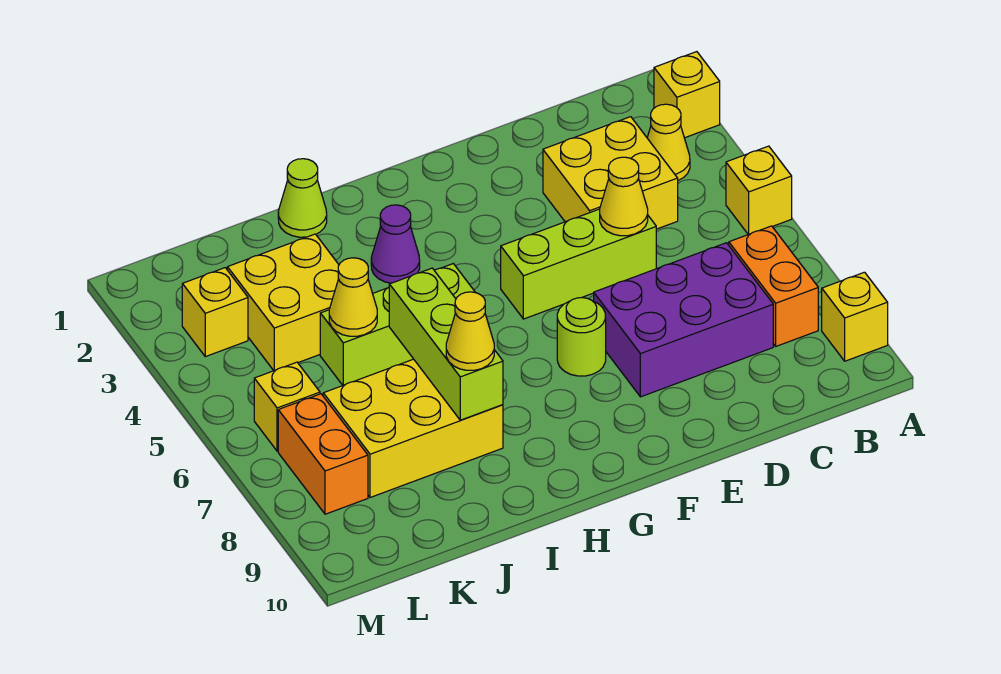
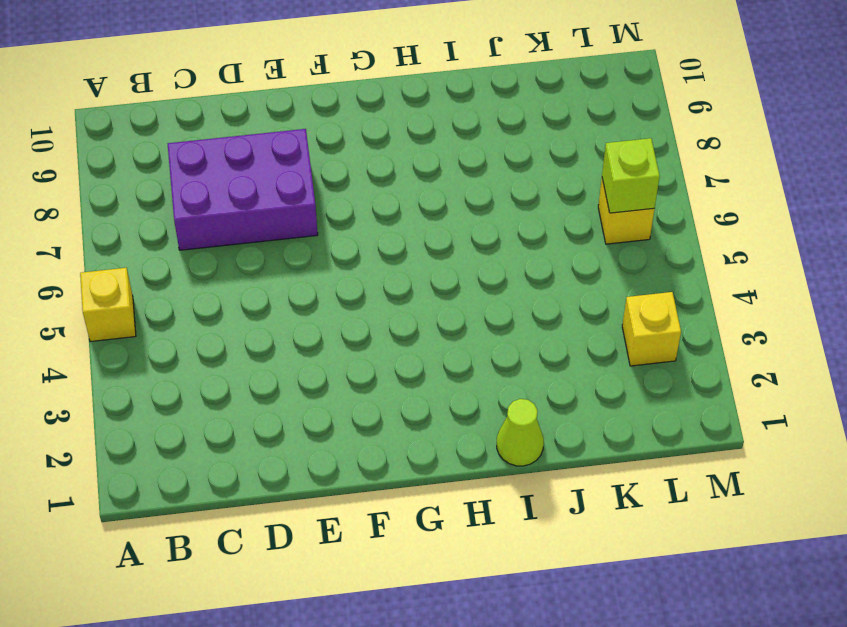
lime brick L6 level 2 -> none
none -> yellow brick A2 level 1
none -> yellow brick A9 level 1
none -> yellow cone B3 level 1

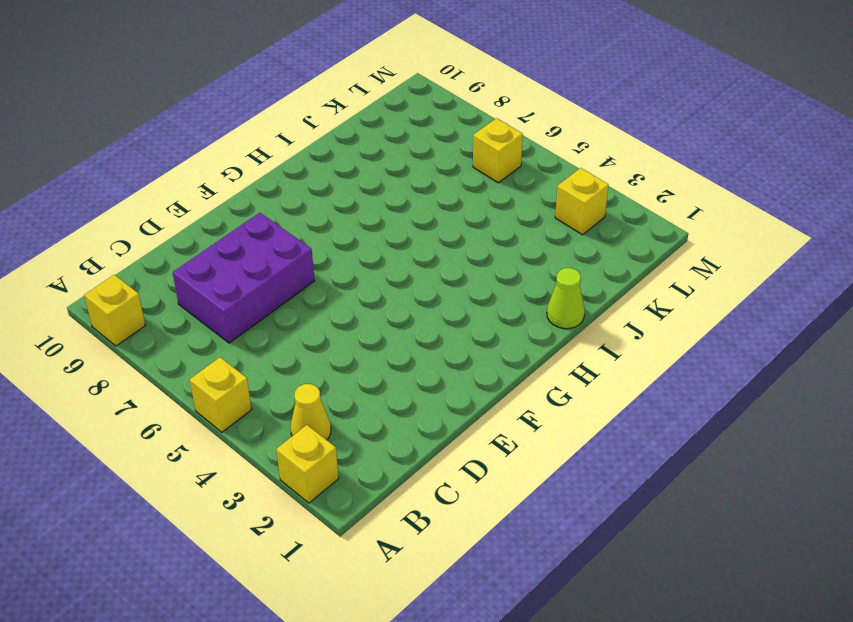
none -> orange brick B7:B8 level 1
none -> yellow brick C3:D4 level 1
none -> lime brick D5:F5 level 1

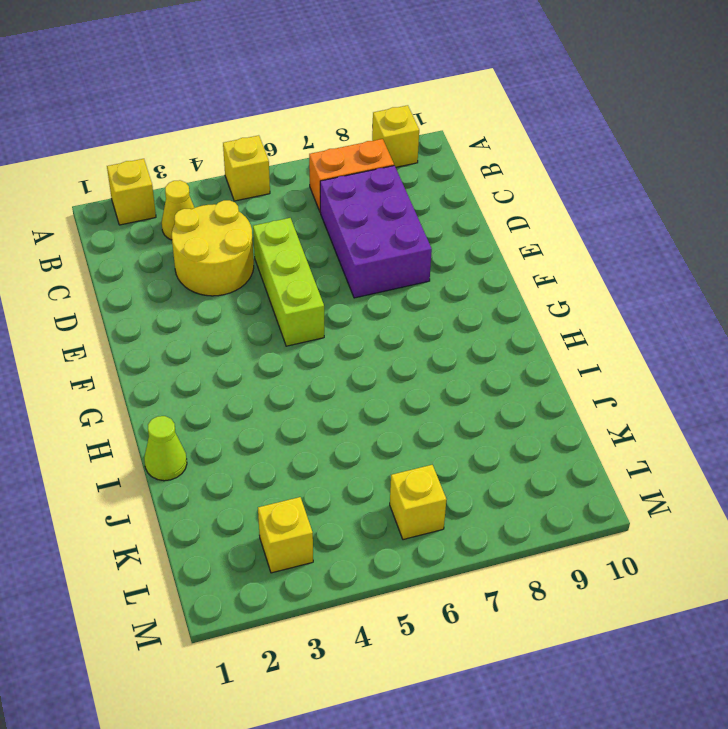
yellow round brick C3:D4 level 1 -> yellow brick C3:D4 level 1
none -> lime round brick F7 level 1
none -> purple cone H3 level 1
none -> lime brick H5:J5 level 1

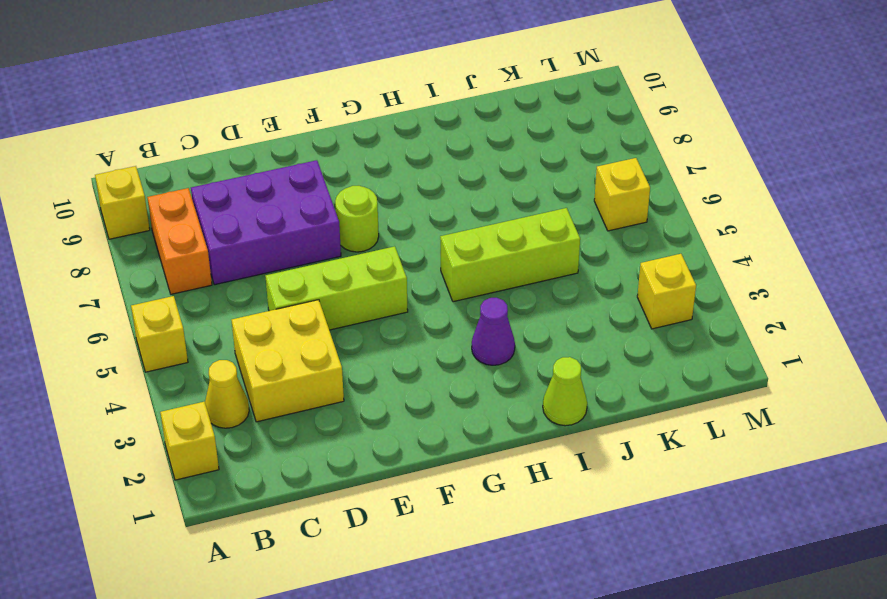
none -> yellow brick I7:K8 level 1
none -> yellow brick J3:K4 level 1
none -> orange brick L7:L8 level 1

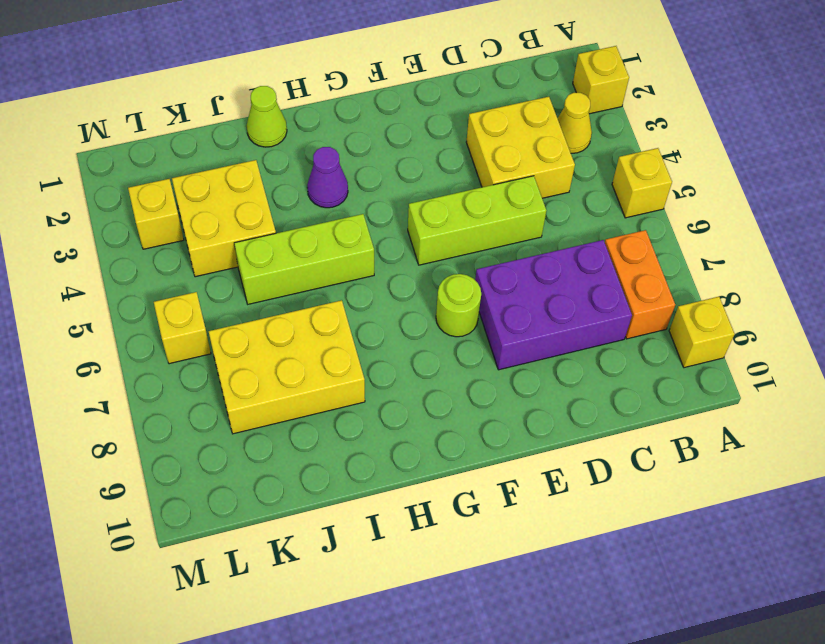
none -> orange brick L7:L8 level 1
none -> yellow cone D5 level 2
none -> lime brick I6:I8 level 2

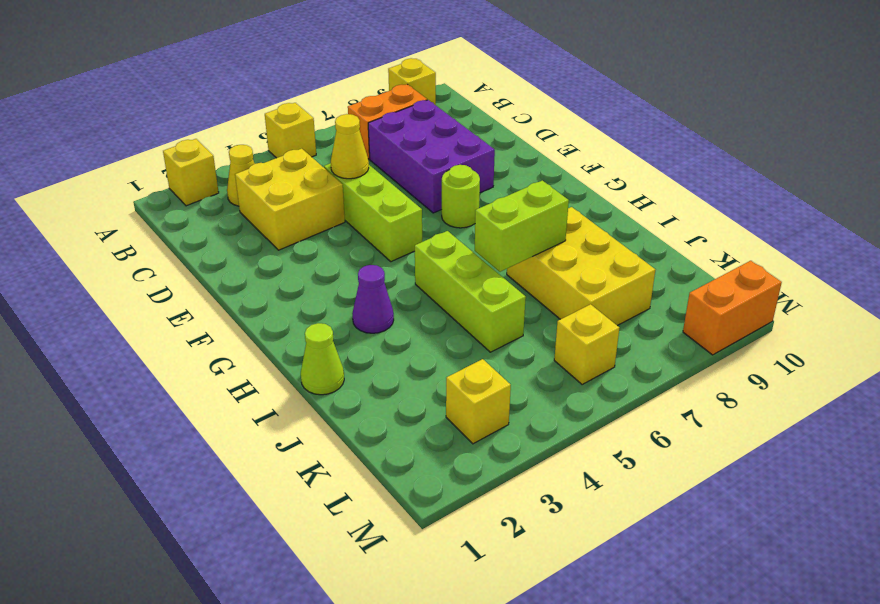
lime brick I6:I7 level 2 -> lime brick I6:I8 level 2
orange brick M9:M10 level 1 -> orange brick L7:L8 level 1
none -> yellow brick J3:K4 level 1
none -> yellow cone J5 level 2
none -> yellow cone I8 level 3

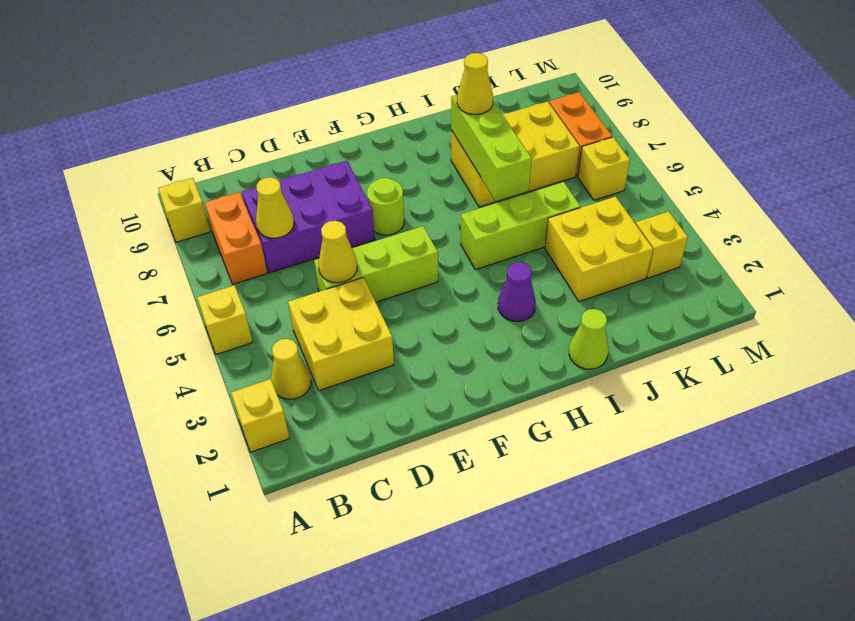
yellow cone C7 level 2 -> yellow cone J5 level 2

